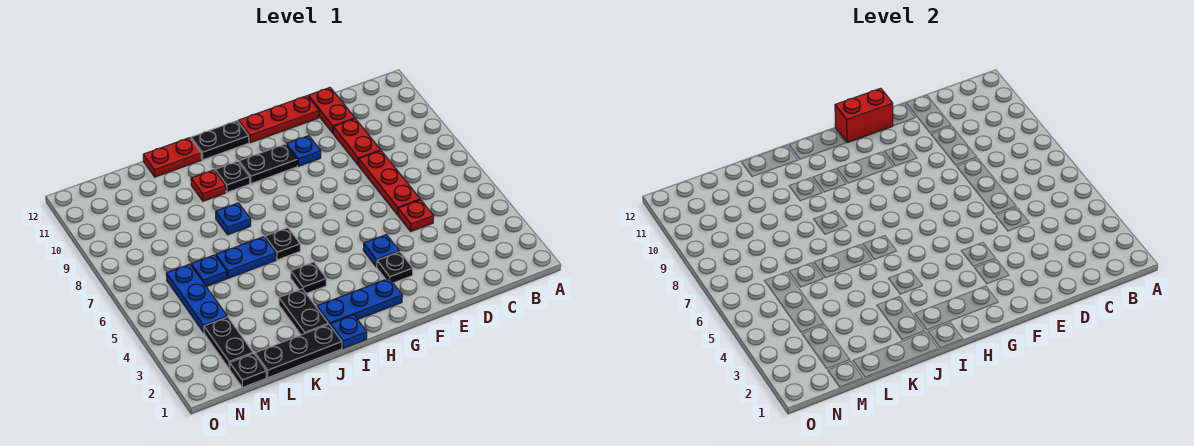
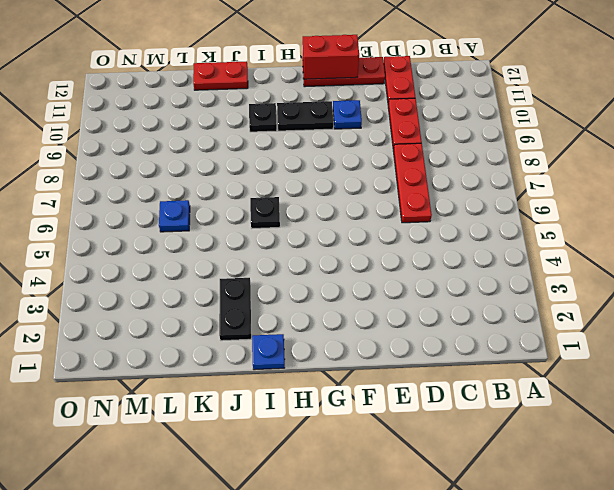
none -> red plate D5 level 1
none -> black plate F3 level 1
none -> blue plate F4 level 1

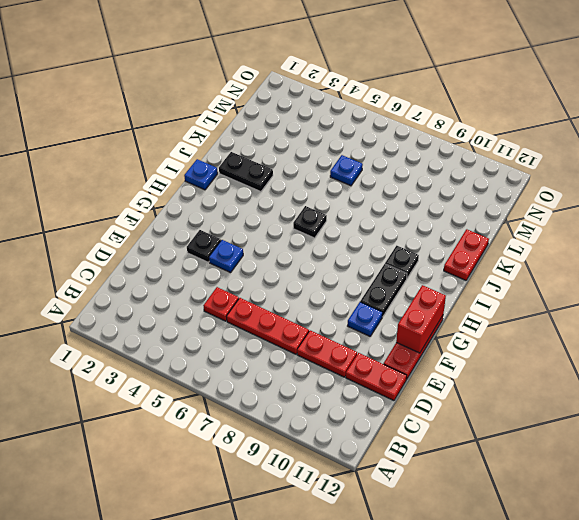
none -> blue plate G2:I2 level 1
none -> black plate H12:I12 level 1
none -> black plate I4 level 1

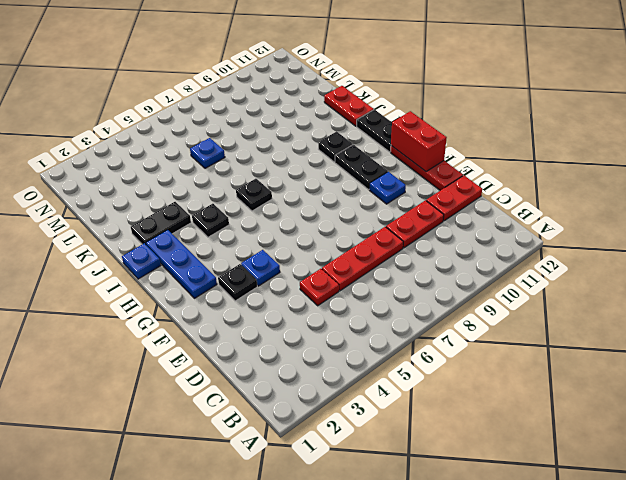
none -> black plate J1:L1 level 1
none -> blue plate J6:K6 level 1
none -> blue plate J8 level 1

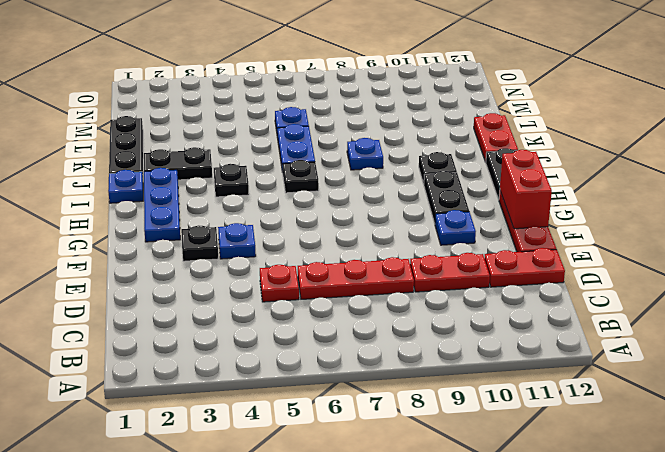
none -> red plate J10 level 1
none -> black plate M1 level 1
none -> black plate M2:M3 level 1

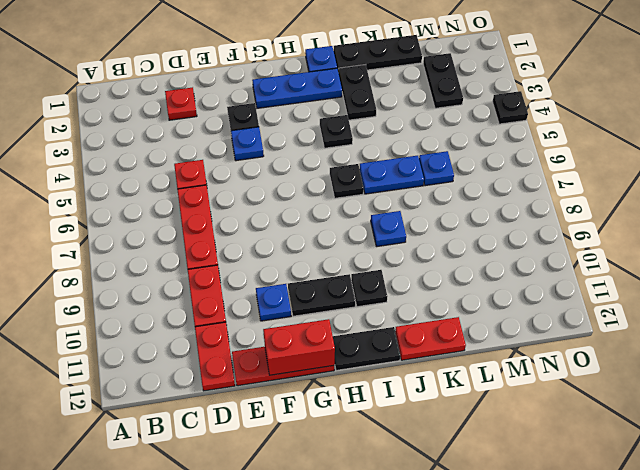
red plate D2 level 1 -> red plate J10 level 1
black plate O4 level 1 -> black plate M1 level 1
none -> blue plate M4:M6 level 1

